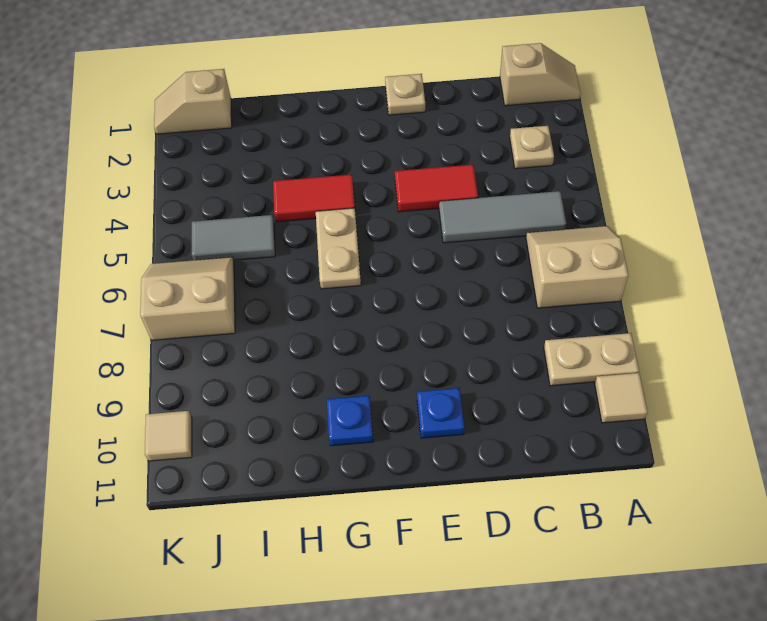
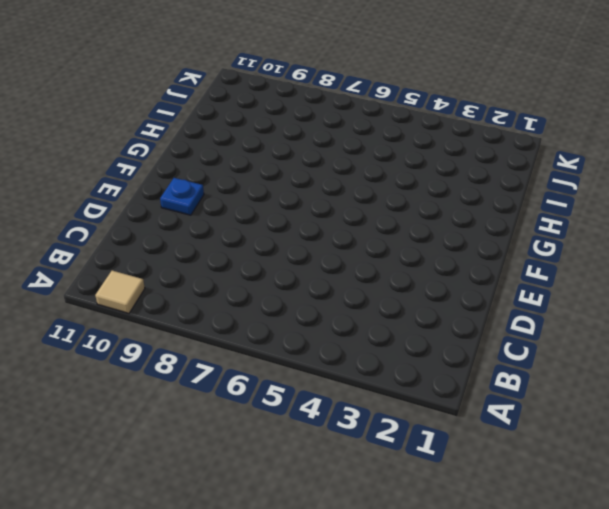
none -> tan slope A1:B1 level 1 top B
none -> tan slope A6:B7 level 1 top 7
none -> tan plate A9:B9 level 1

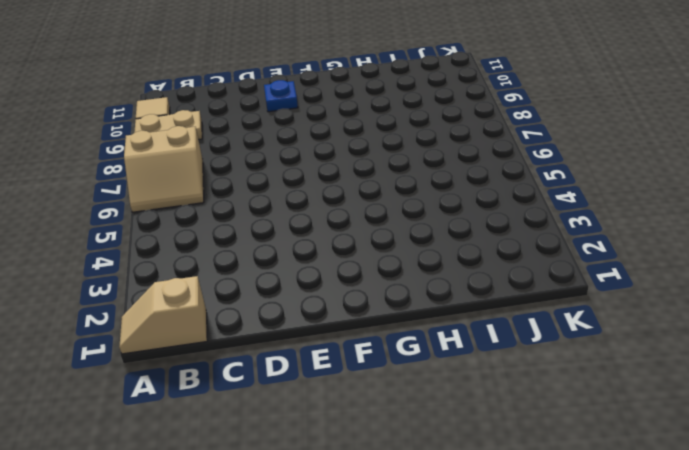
none -> tan plate B3 level 1
none -> grey tile B5:D5 level 1
none -> red tile D4:E4 level 1

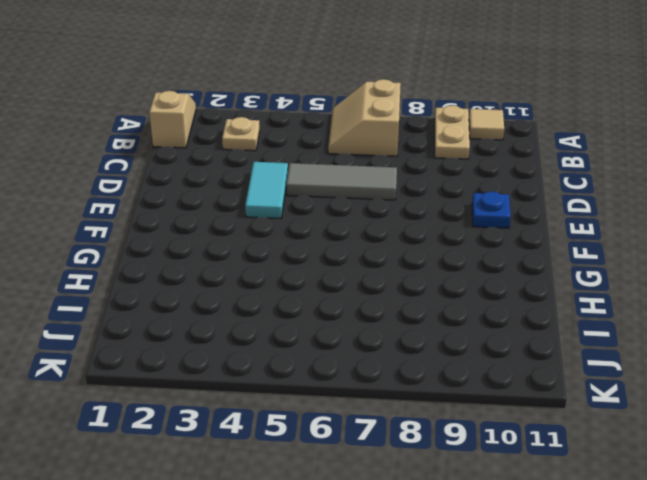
cyan tile D4:E4 level 1 -> red tile D4:E4 level 1
grey tile D5:D7 level 1 -> grey tile B5:D5 level 1
none -> tan plate E1 level 1
none -> red tile G4:H4 level 1
none -> tan plate G5:G6 level 1

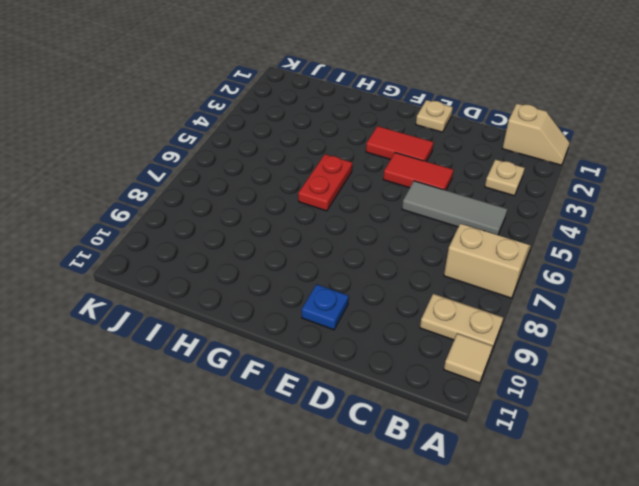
red tile E3:F3 level 1 -> red tile G4:H4 level 1
red plate G5:G6 level 1 -> tan plate G5:G6 level 1
none -> blue plate G10 level 1
none -> grey tile I5:J5 level 1
none -> tan slope J1:K1 level 1 top J

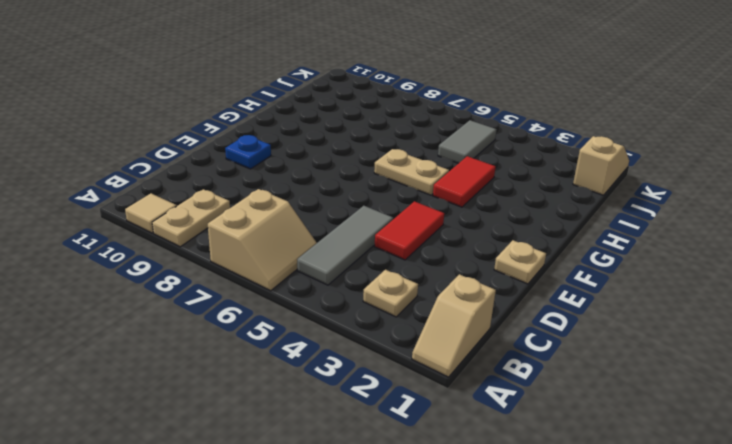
none -> blue plate G10 level 1
none -> tan slope J6:K7 level 1 top 7
none -> tan tile K10 level 1

